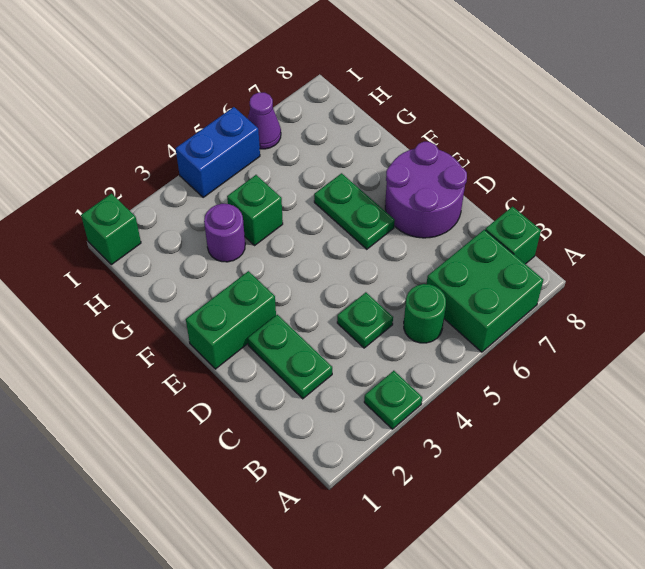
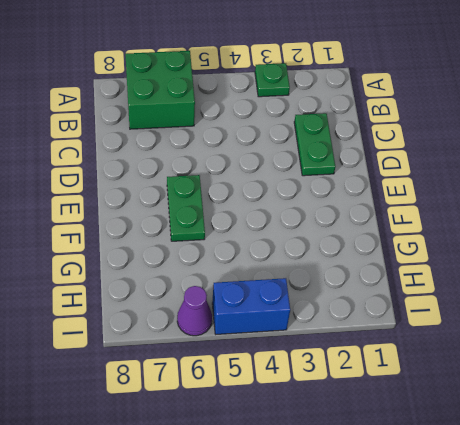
none -> green round brick B5 level 1
none -> green brick B8 level 1
none -> green plate C4 level 1

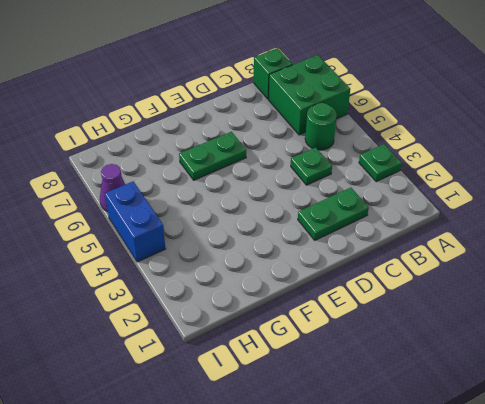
none -> purple round brick D7:E8 level 1
none -> green brick E1:E2 level 1
none -> purple round brick G3 level 1

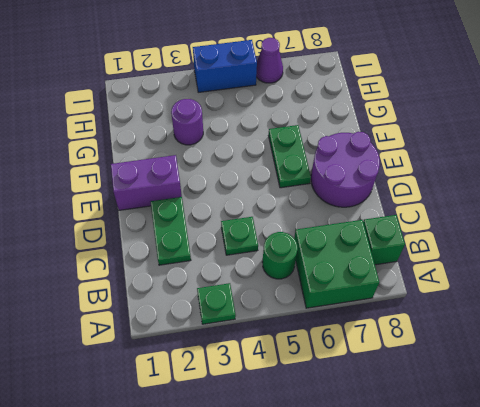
purple brick E1:E2 level 1 -> green brick E1:E2 level 1
none -> green brick G4 level 1
none -> green brick I1 level 1

